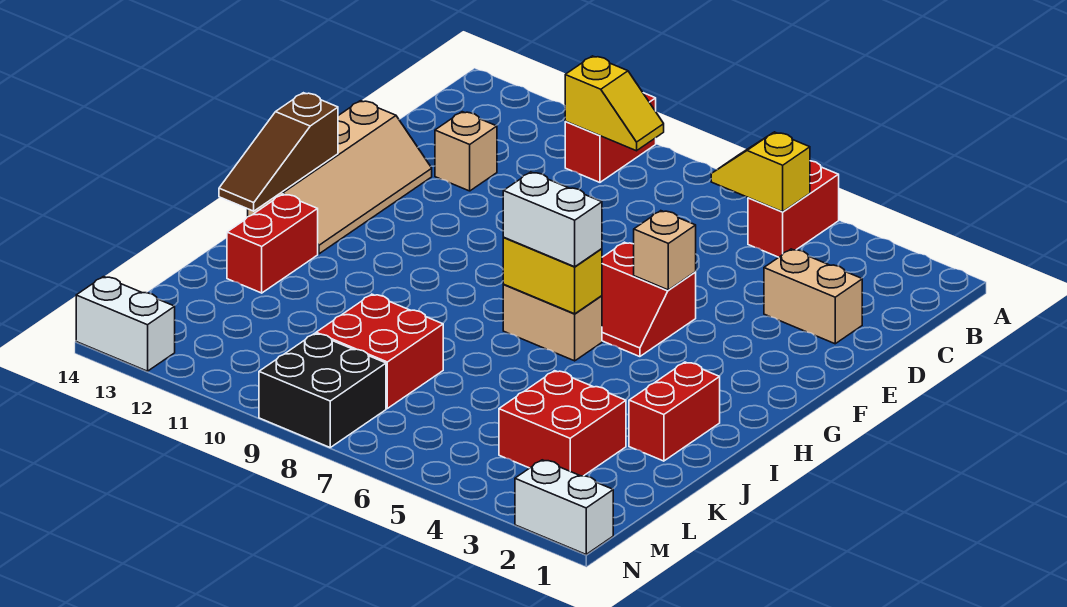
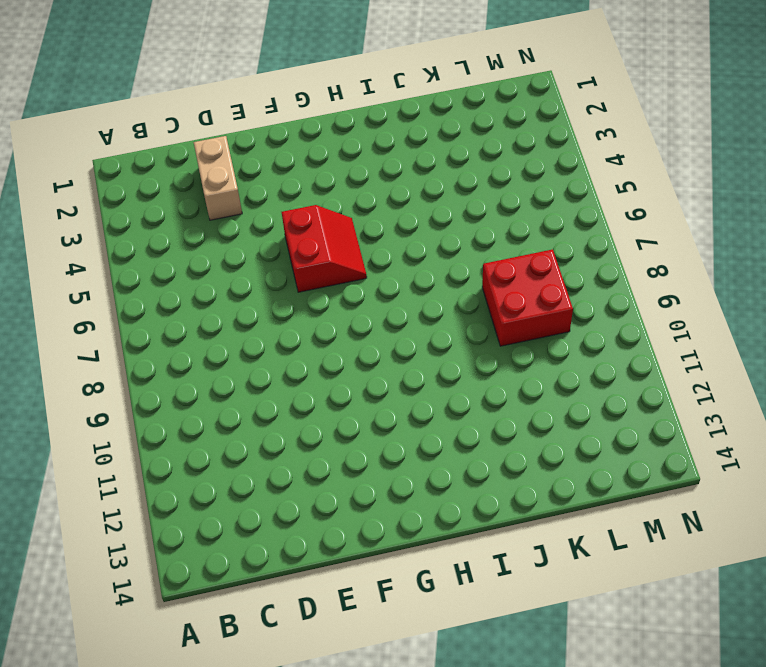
none -> red brick A5:B5 level 1
none -> red brick A10:B10 level 1
none -> tan brick D12 level 1

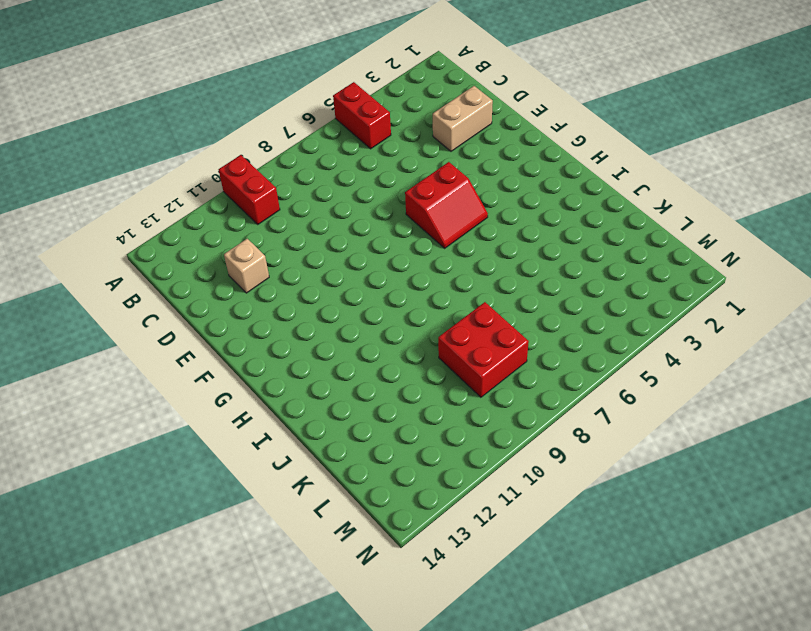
none -> tan slope E13:H14 level 1 top 14
none -> tan brick H6:H7 level 1
none -> red brick I2:J2 level 1

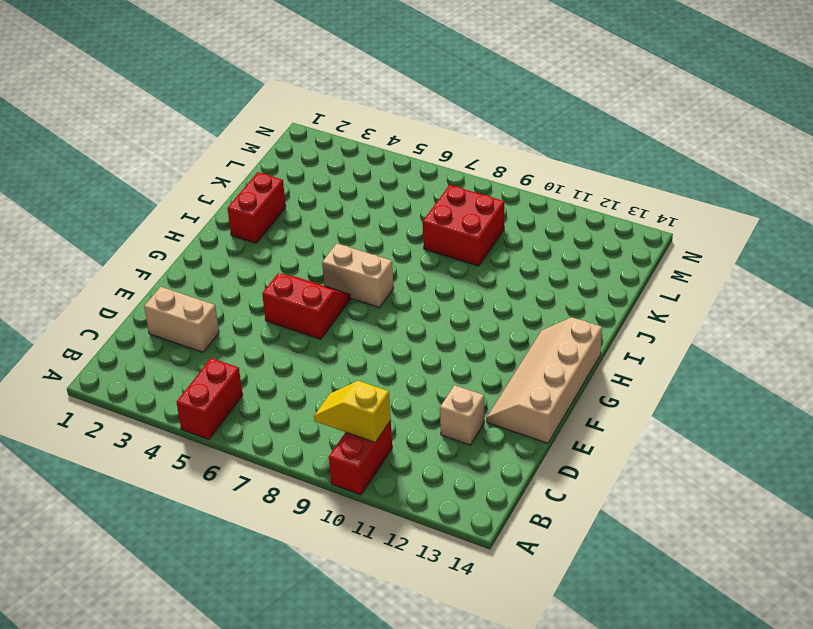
none -> red brick I13:J13 level 1
none -> red brick K3:L4 level 1
none -> black brick M8:N9 level 1

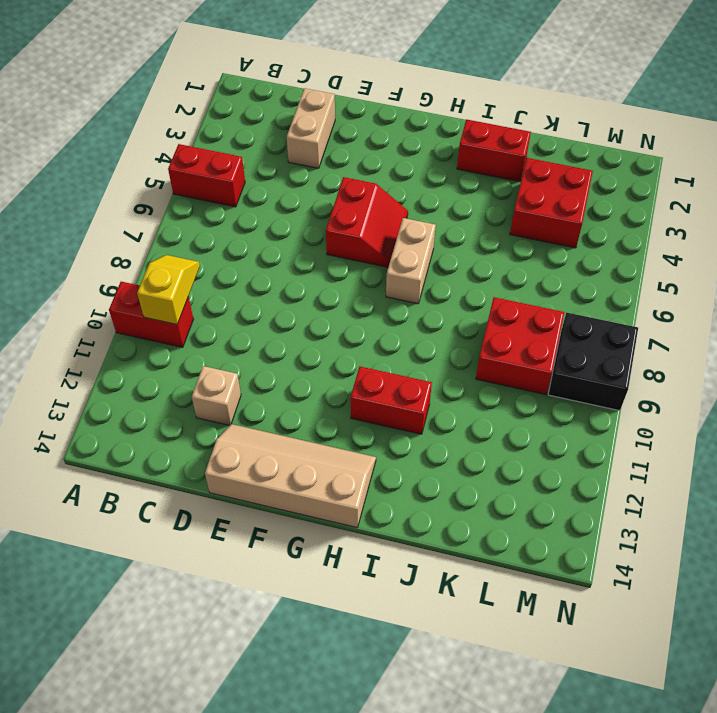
red brick H11:I11 level 1 -> red brick I13:J13 level 1
none -> white brick N1:N2 level 1
none -> white brick N13:N14 level 1
none -> yellow slope B5:B6 level 2 top 5

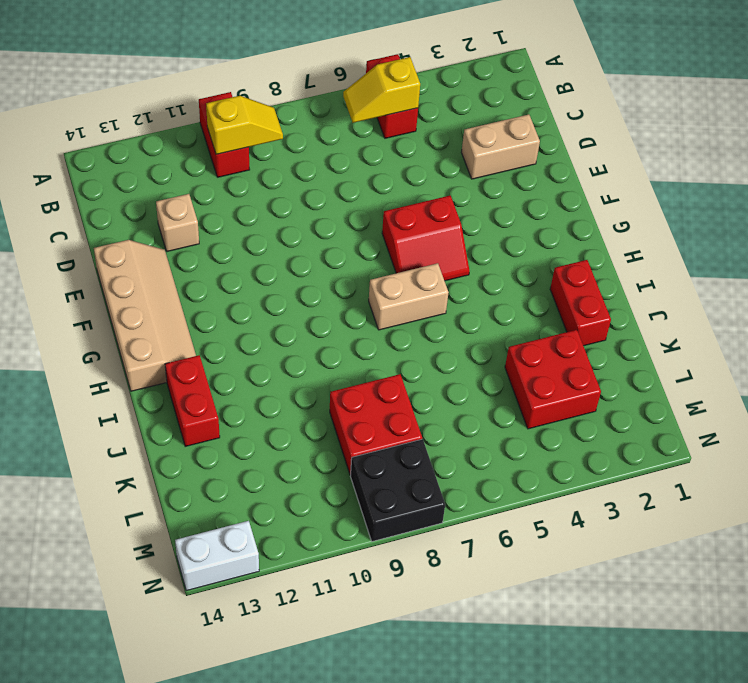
none -> white brick N1:N2 level 1
none -> tan brick F5 level 2
none -> brown slope G14:I14 level 2 top G

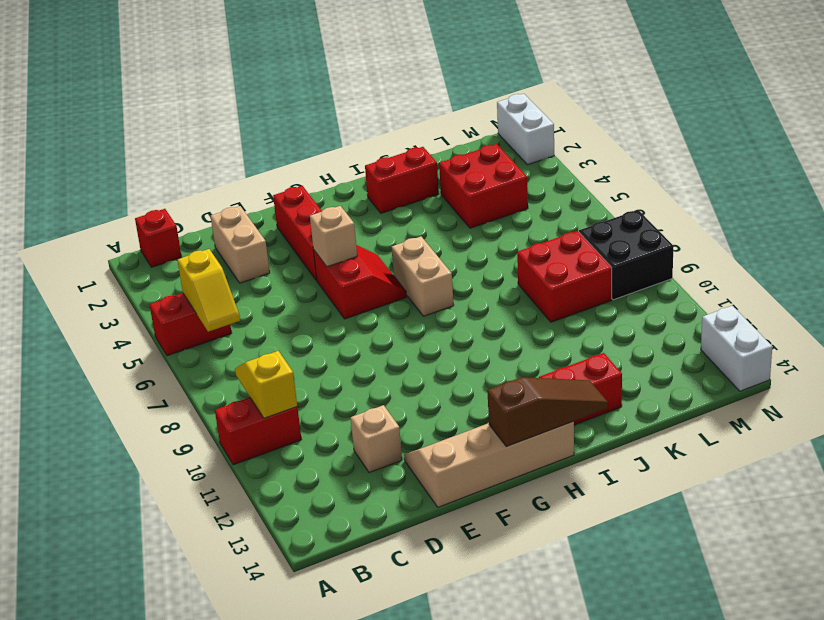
red brick B1 level 1 -> none
red brick F2:F4 level 1 -> none
none -> yellow brick H6:H7 level 2
none -> white brick H6:H7 level 3

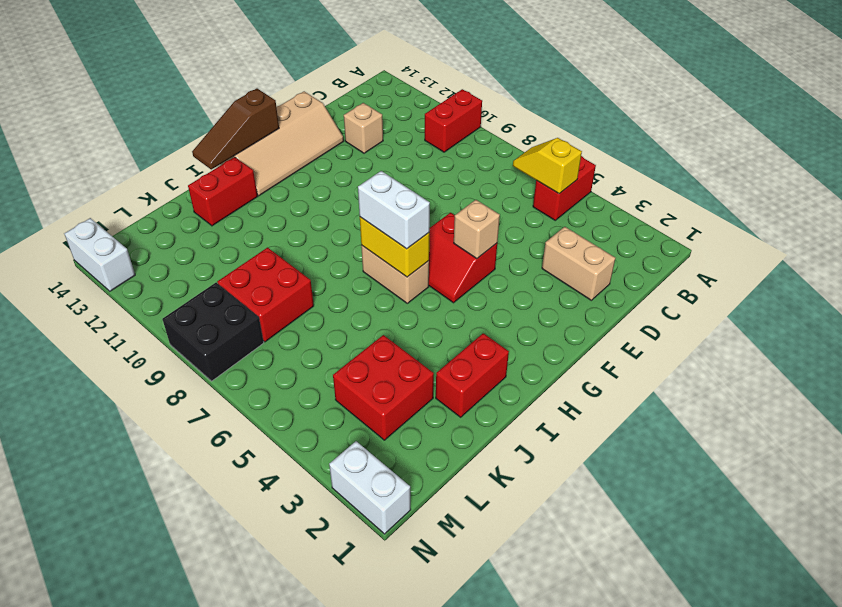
none -> yellow slope B9:B10 level 2 top 10

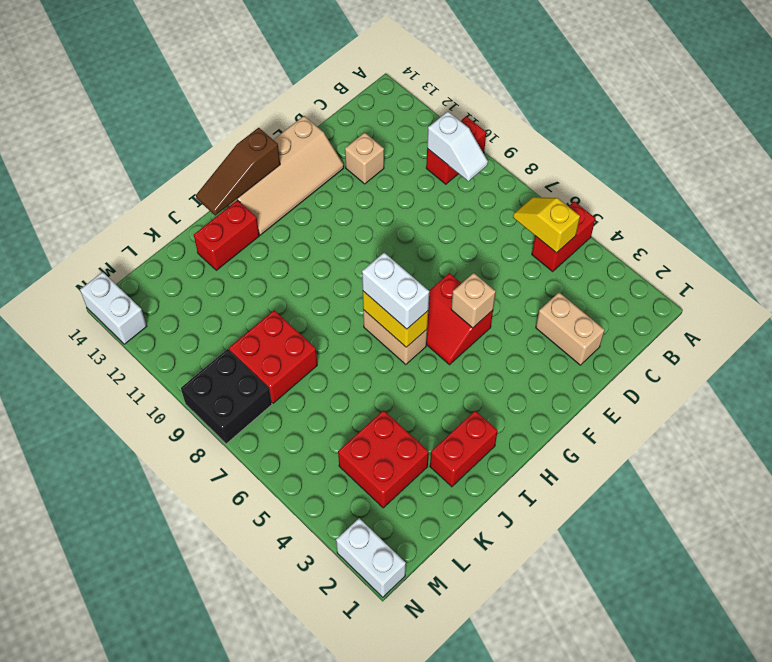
white slope B9:B10 level 2 top 10 -> yellow slope B9:B10 level 2 top 10

